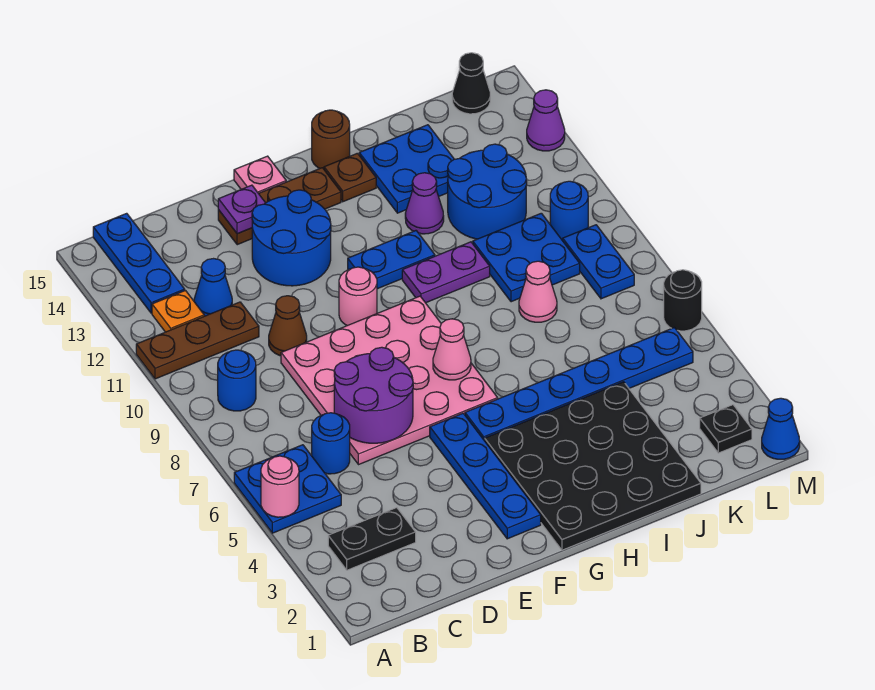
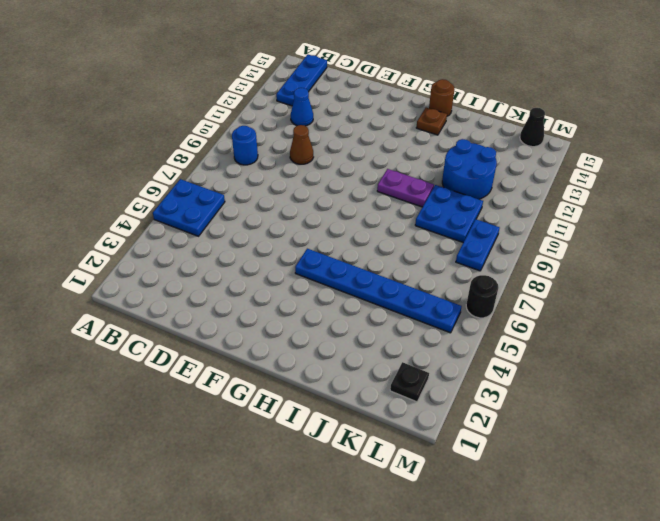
none -> brown plate A11:C11 level 1
none -> black plate B3:C3 level 1
none -> orange plate B12 level 1
none -> blue round brick C6 level 1

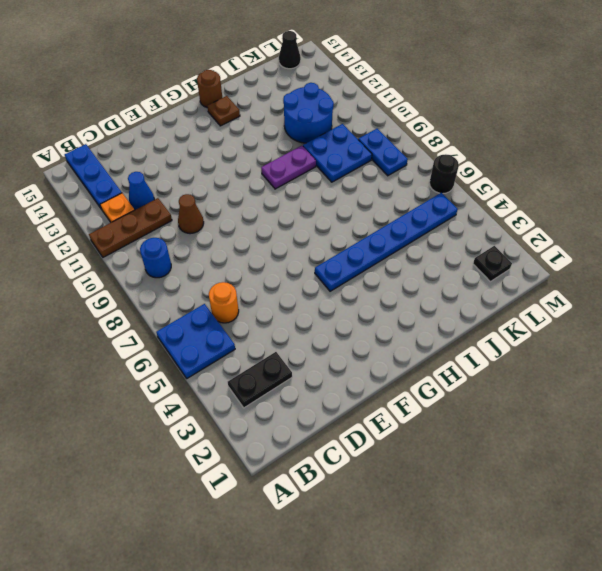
orange round brick C6 level 1 -> blue round brick C6 level 1
none -> pink plate D6:G9 level 1
none -> blue round brick E12:F13 level 1
none -> brown plate E14:G14 level 1
none -> blue plate F2:F5 level 1

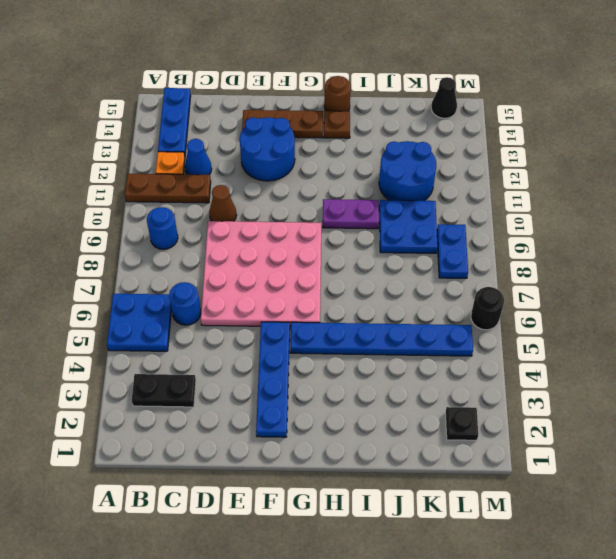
none -> pink round brick F10 level 1
none -> pink plate F15 level 1
none -> black plate G1:J4 level 1
none -> blue plate G11:H11 level 1

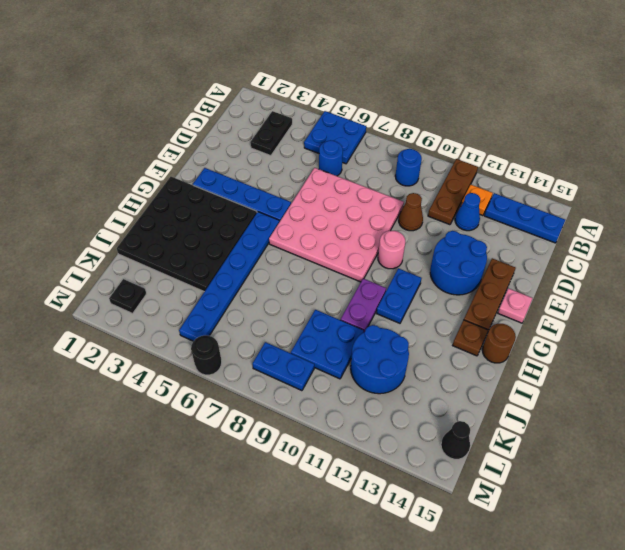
none -> purple cone I12 level 1
none -> blue plate I13:J14 level 1
none -> pink cone J8 level 1
none -> blue round brick L10 level 1

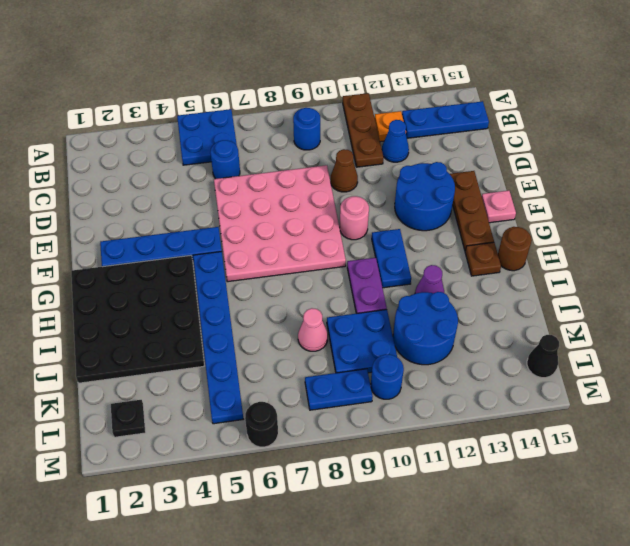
none -> black plate B3:C3 level 1
none -> blue plate I13:J14 level 1
none -> blue cone M1 level 1
none -> purple cone M13 level 1

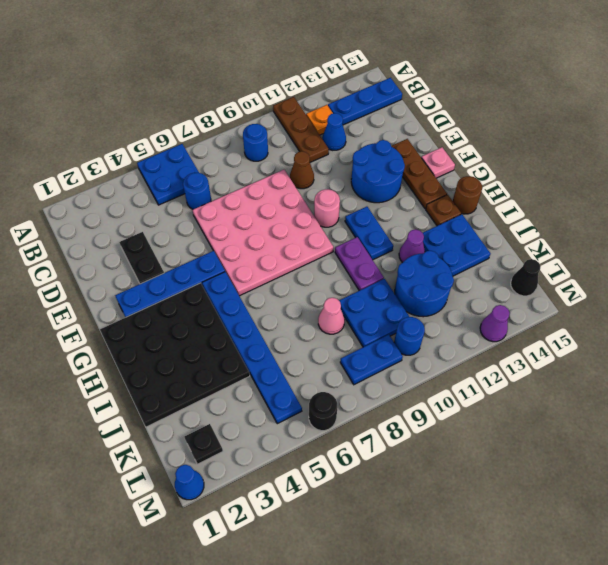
black plate D3:E3 level 1 -> black plate B3:C3 level 1
none -> pink round brick A5 level 2
none -> purple round brick D6:E7 level 2
none -> purple plate E14 level 2
none -> pink cone G7 level 2

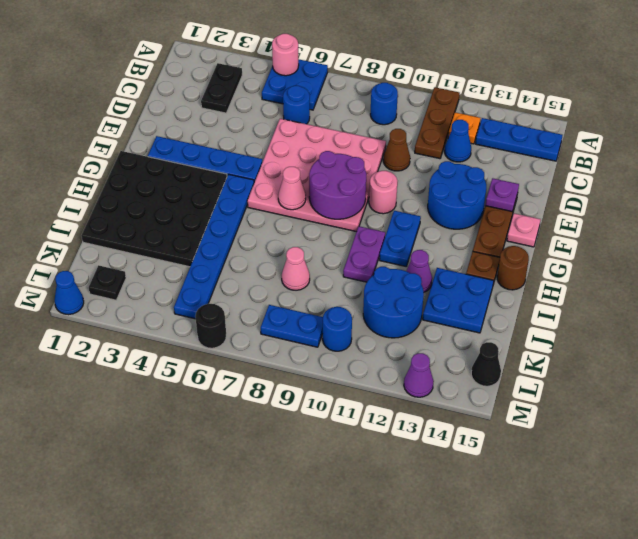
purple round brick F8:G9 level 2 -> purple round brick D6:E7 level 2
none -> blue plate J9:K10 level 1

